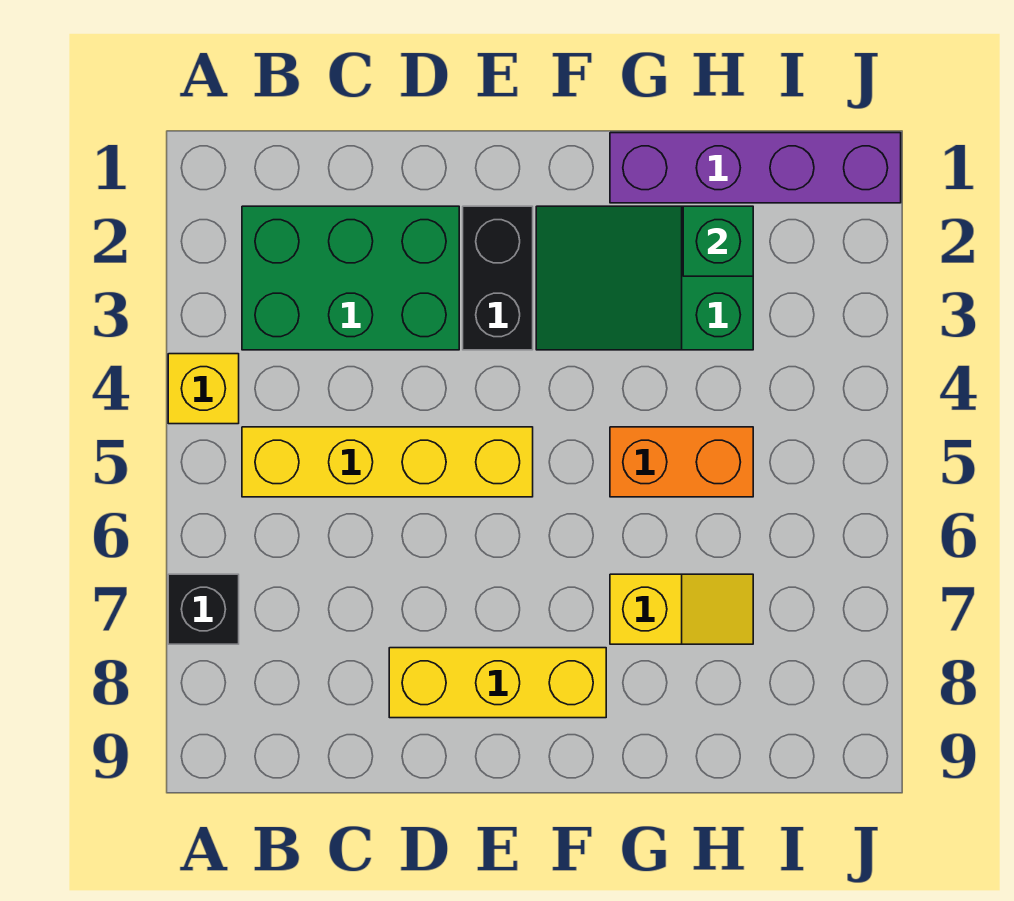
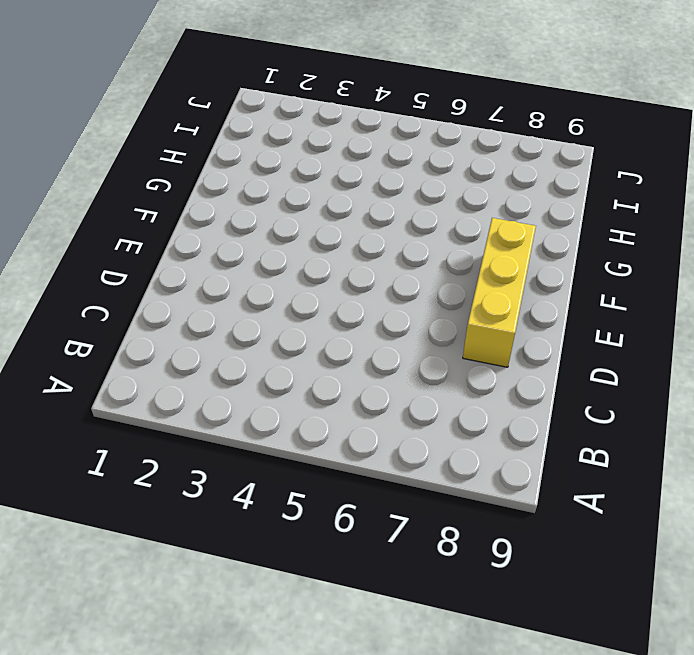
none -> yellow brick A4 level 1
none -> black brick A7 level 1

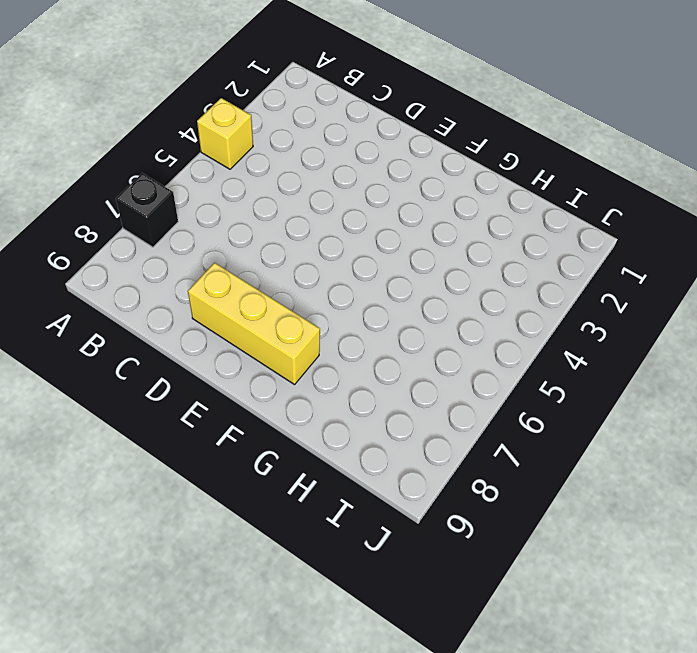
none -> green brick B2:D3 level 1
none -> yellow brick B5:E5 level 1

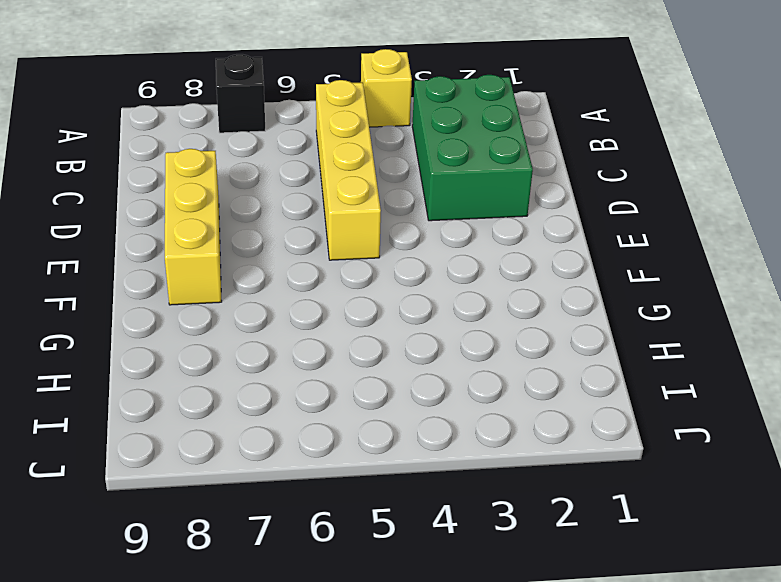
none -> black brick E2:E3 level 1
none -> green slope F2:H3 level 1 top H

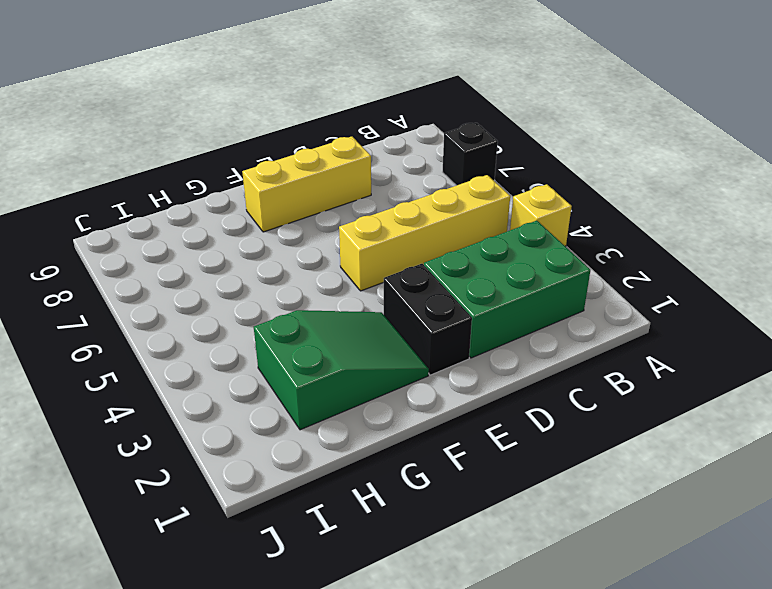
none -> purple brick G1:J1 level 1
none -> orange brick G5:H5 level 1

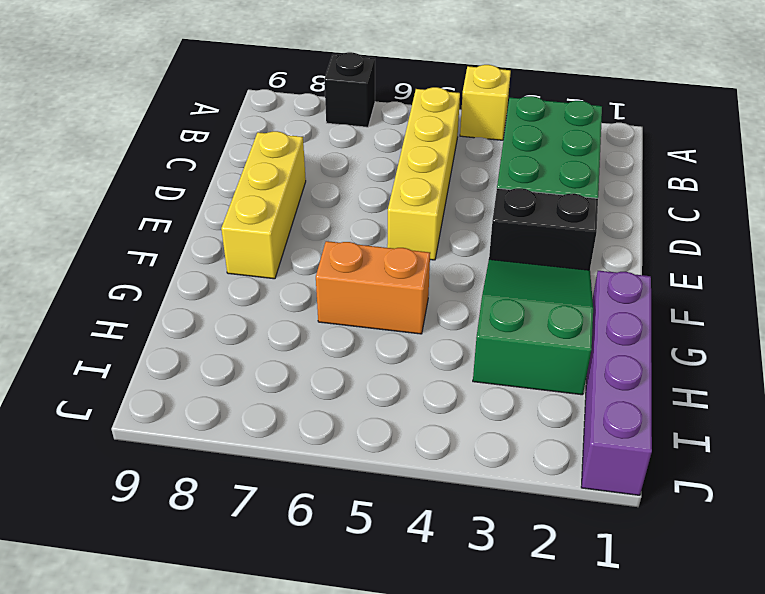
orange brick G5:G6 level 1 -> orange brick G5:H5 level 1
none -> yellow slope G7:H7 level 1 top G
none -> green brick H2 level 2

